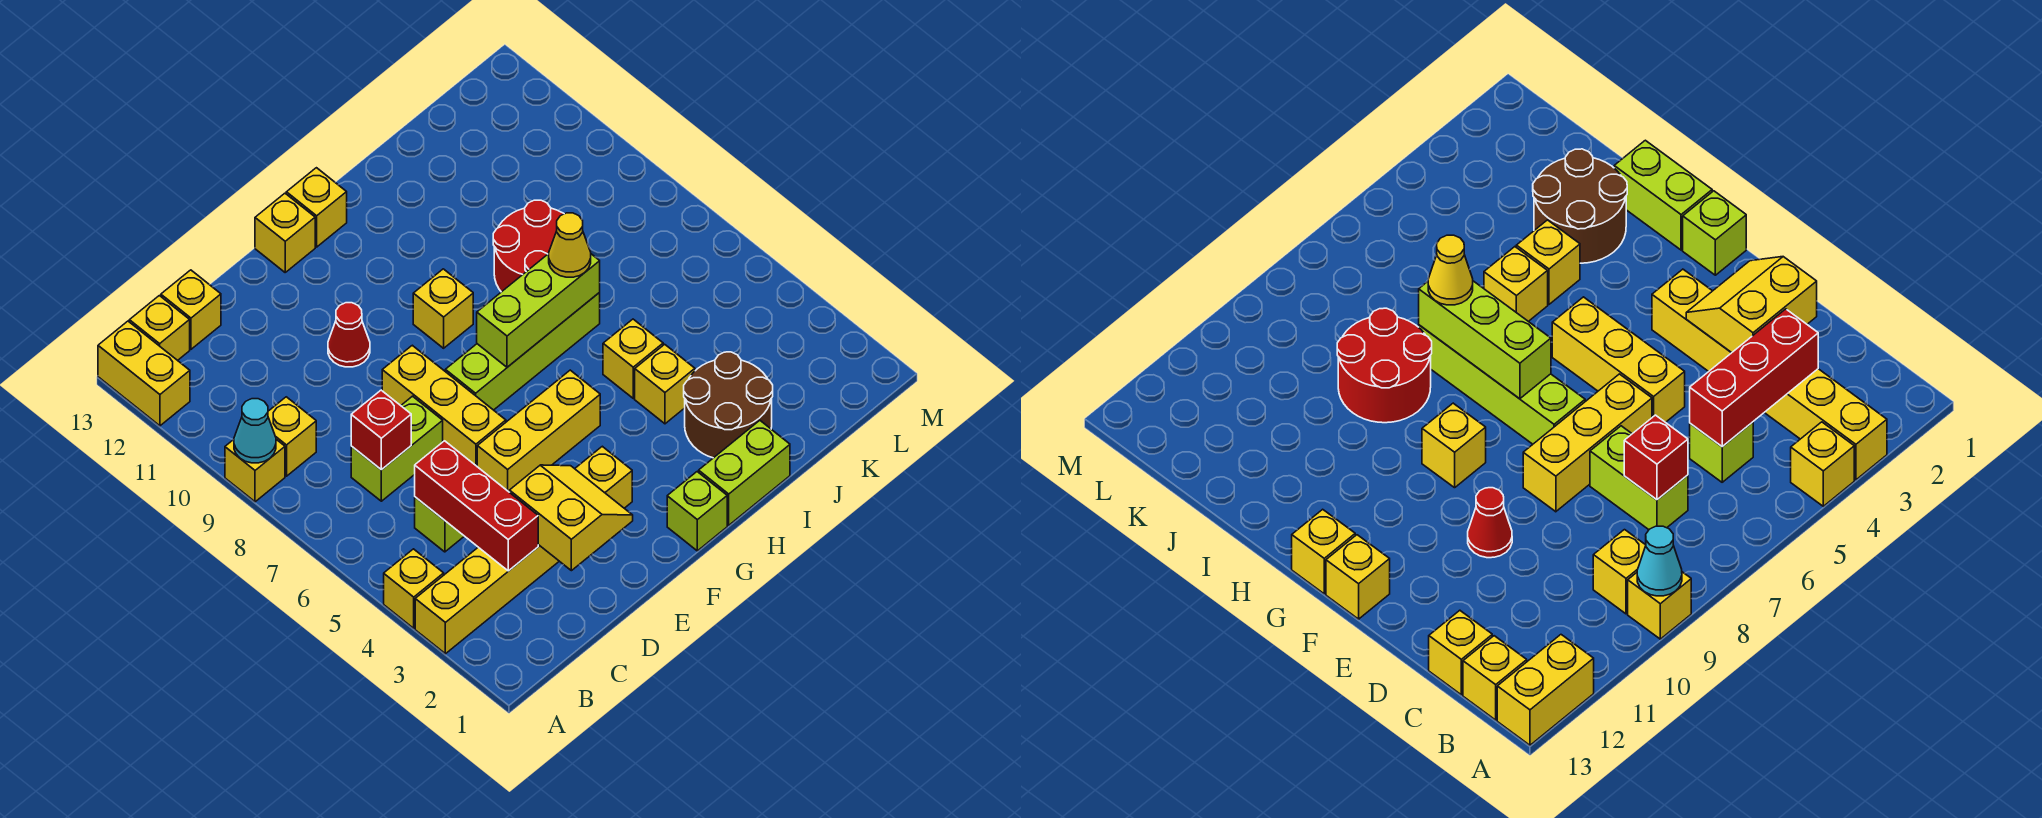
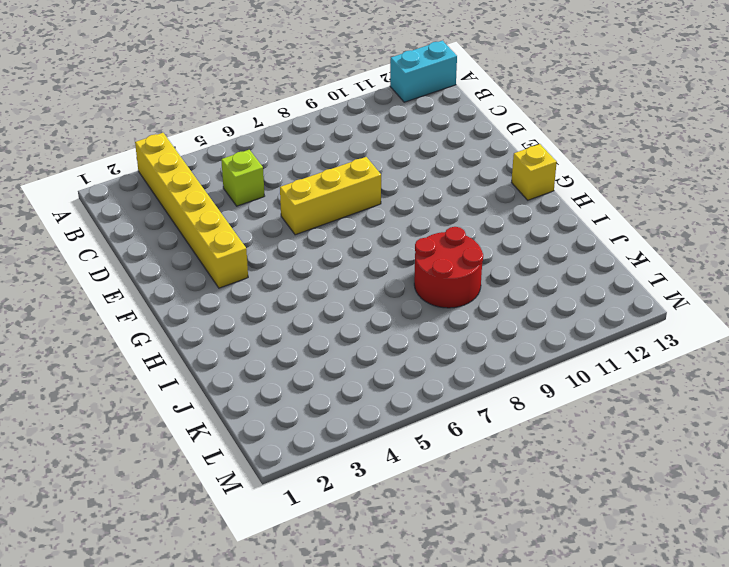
cyan brick A12:A13 level 1 -> yellow brick A12:A13 level 1
none -> yellow brick A4 level 1
none -> yellow brick A9 level 1
none -> yellow brick B9 level 1

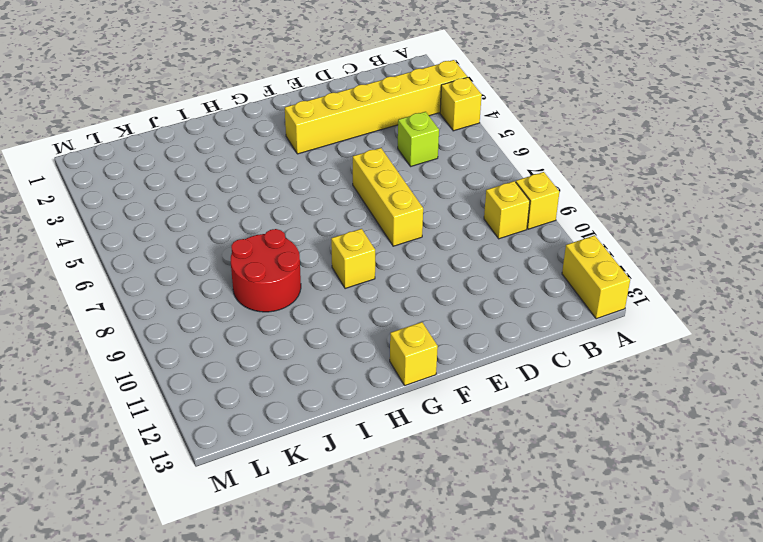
none -> yellow brick B13 level 1
none -> lime brick C7:D7 level 1
none -> yellow brick C13 level 1

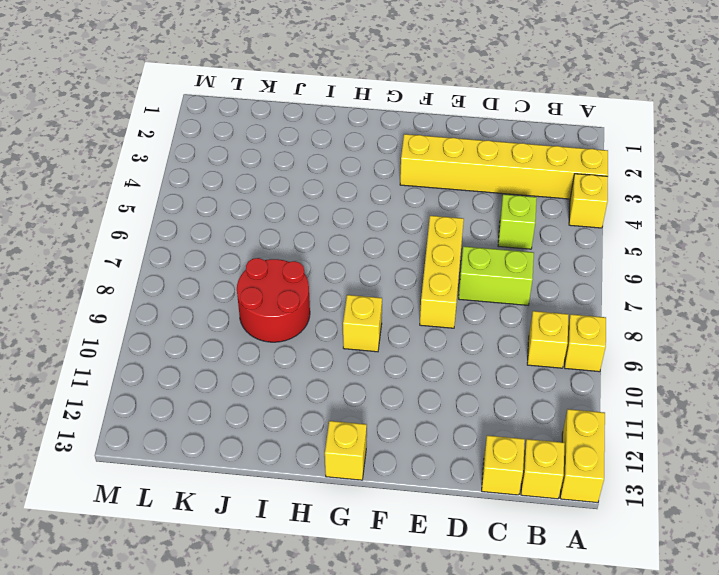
none -> yellow brick E5:G5 level 1
none -> red cone E10 level 1
none -> lime brick F7:I7 level 1

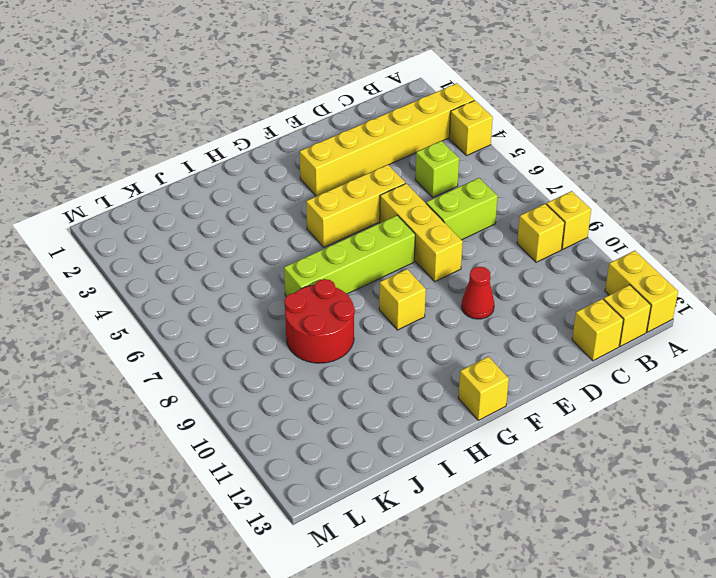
none -> yellow brick F13 level 1
none -> lime brick G1 level 1
none -> lime brick H1:I1 level 1

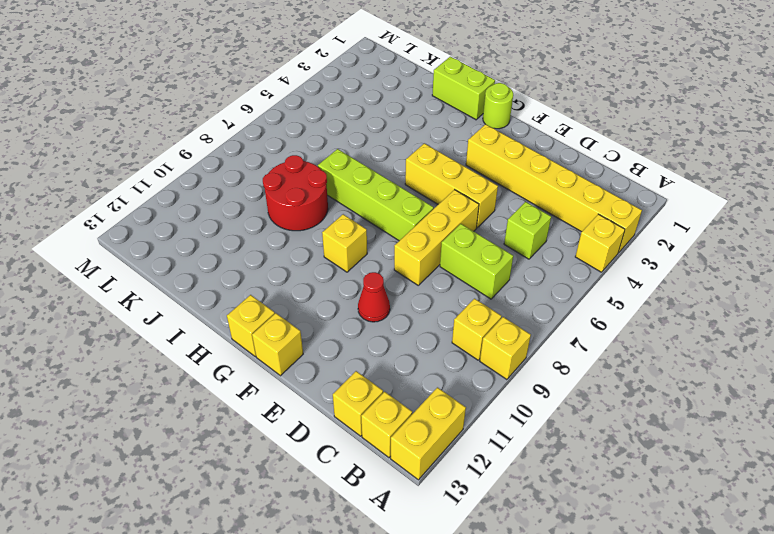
lime round brick G1 level 1 -> lime brick G1 level 1
none -> brown round brick I2:J3 level 1
none -> yellow brick I4 level 1
none -> yellow brick I5 level 1

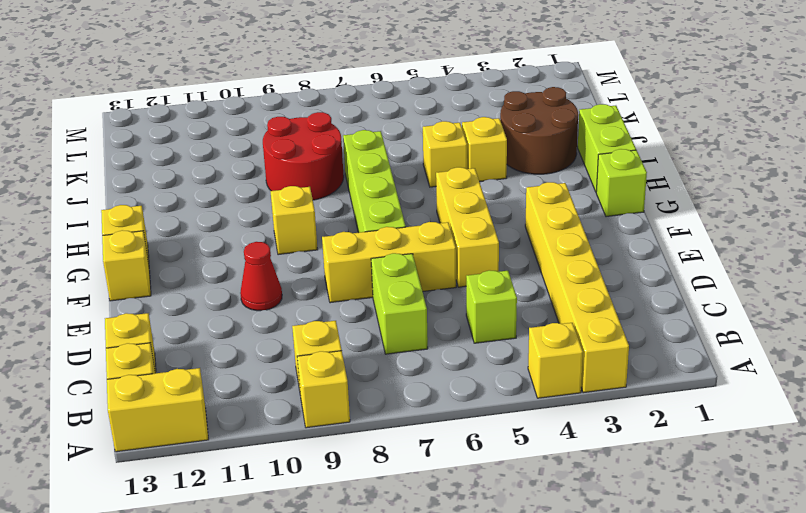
none -> cyan cone A9 level 2
none -> red brick C3:C5 level 2
none -> red brick C7 level 2

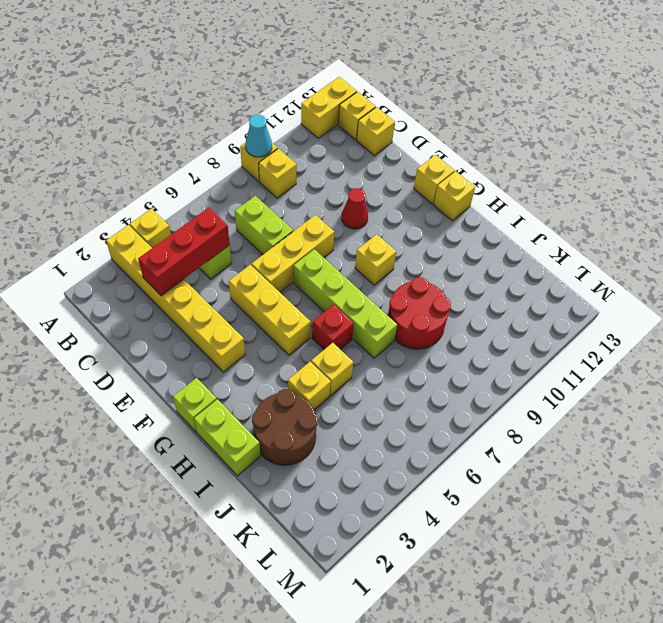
red brick H6 level 1 -> red brick C7 level 2
none -> yellow slope D2:E3 level 2 top D
none -> lime brick G7:I7 level 2
none -> yellow cone I7 level 3

